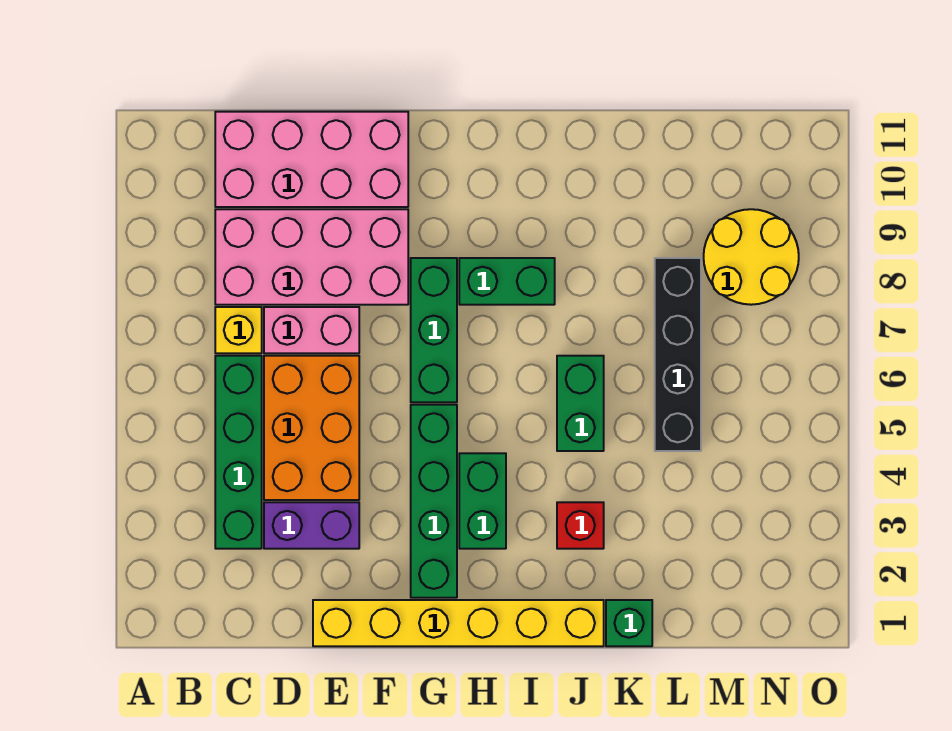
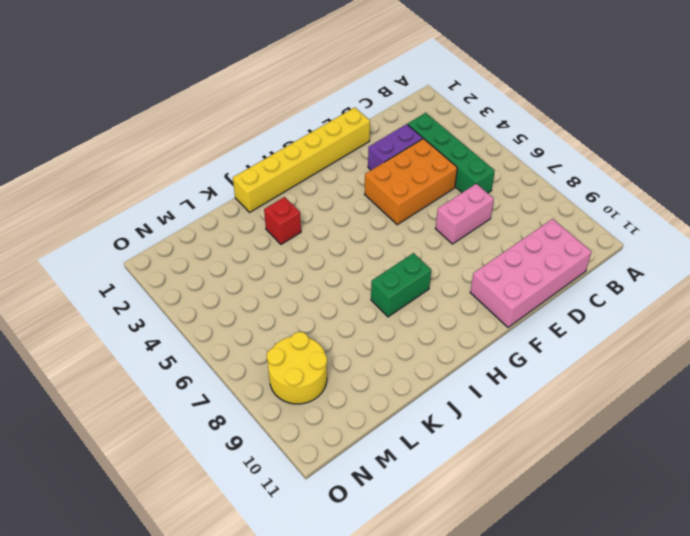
orange brick D4:F5 level 1 -> orange brick D4:E6 level 1
none -> yellow brick C7 level 1
none -> pink brick C8:F9 level 1
none -> green brick G2:G5 level 1

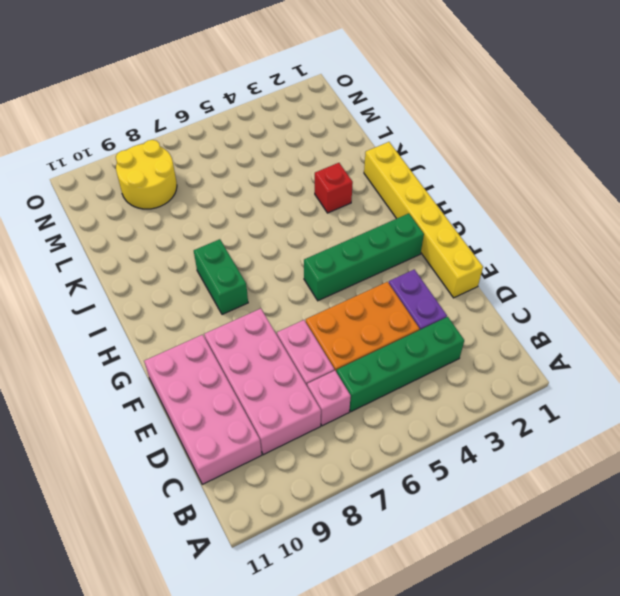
pink brick C7 level 1 -> yellow brick C7 level 1
none -> green brick G6:G8 level 1
none -> green brick H3:H4 level 1
none -> green brick J5:J6 level 1

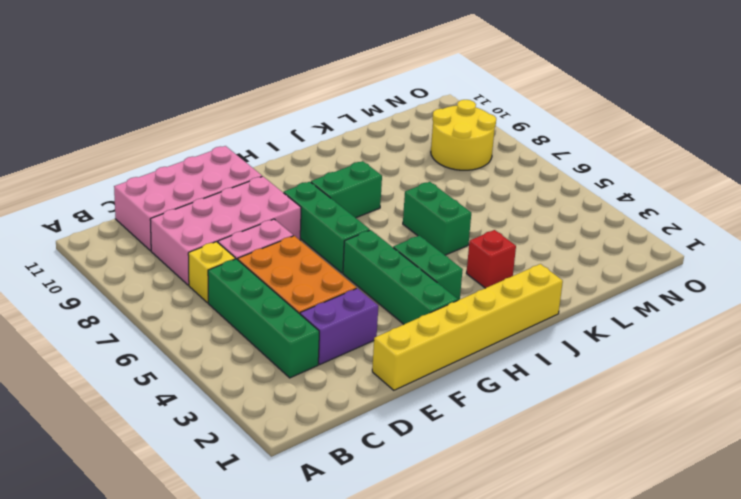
none -> green brick K1 level 1
none -> black brick L5:L8 level 1

